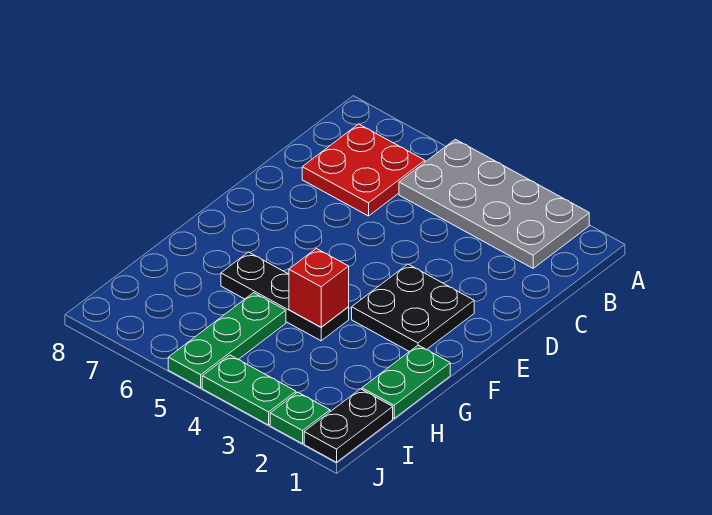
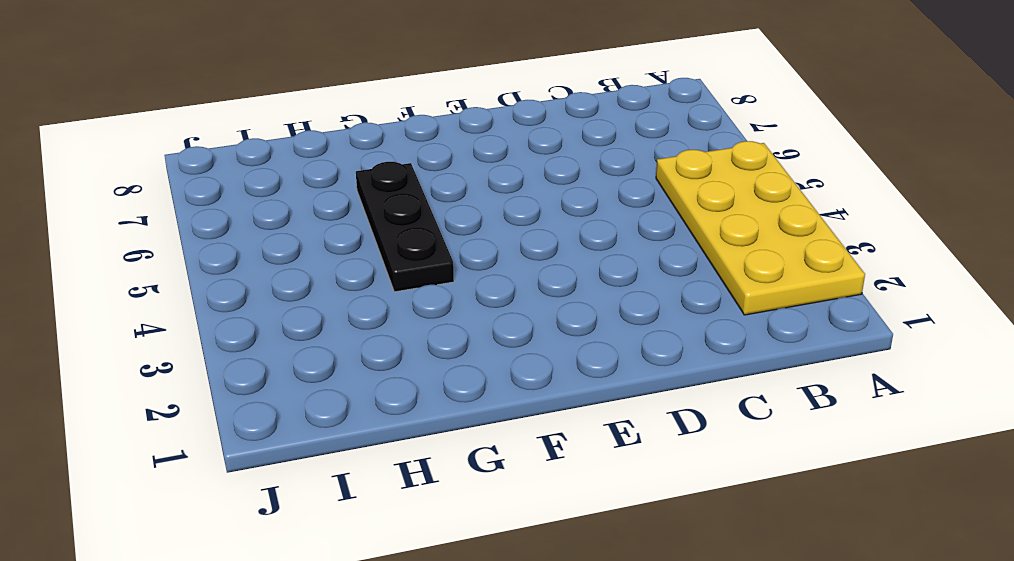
yellow plate A2:B5 level 1 -> grey plate A2:B5 level 1
none -> red plate B6:C7 level 1
none -> black plate E2:F3 level 1

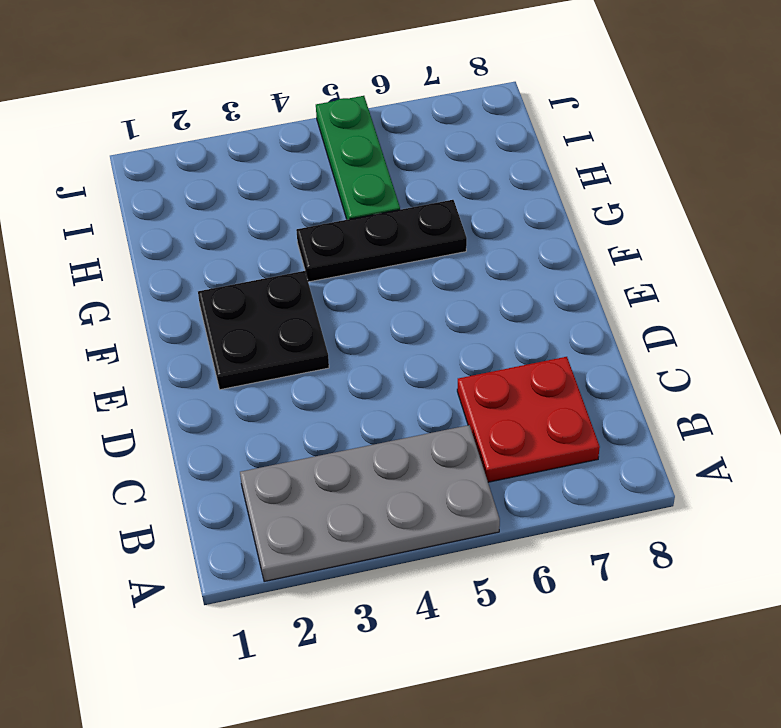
none -> green plate G1:H1 level 1
none -> black plate I1:J1 level 1

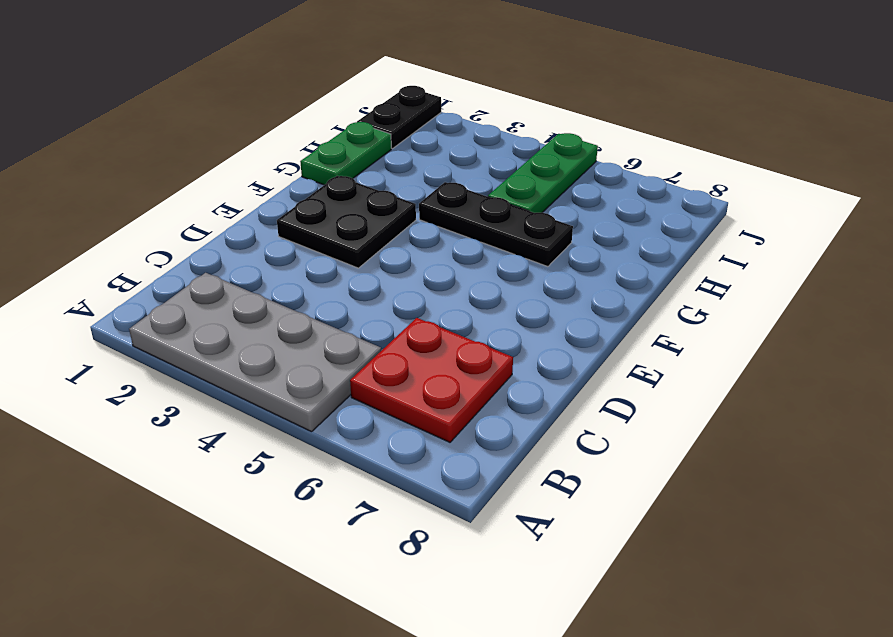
none -> green plate J2 level 1
none -> green plate J3:J4 level 1

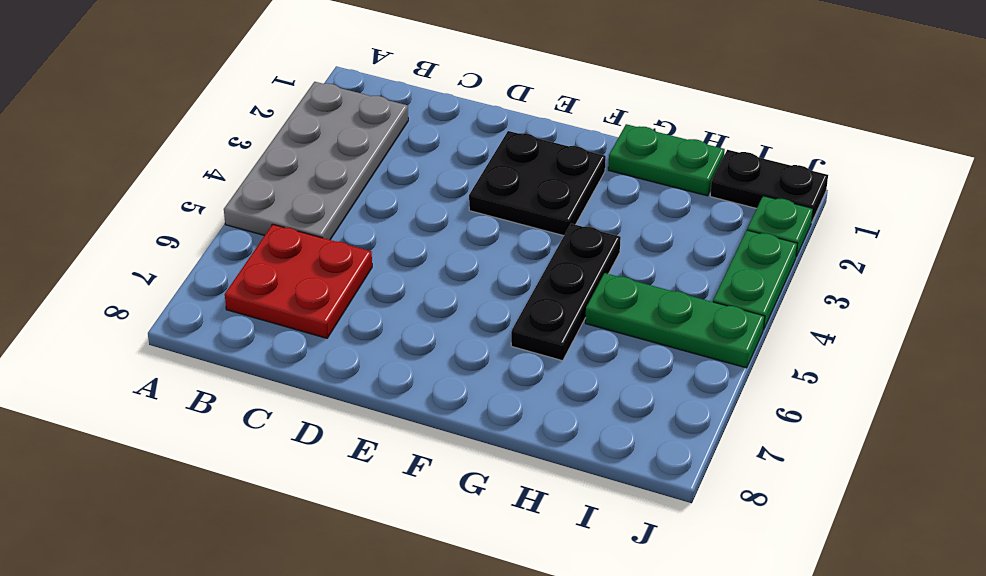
none -> red brick G4 level 2

